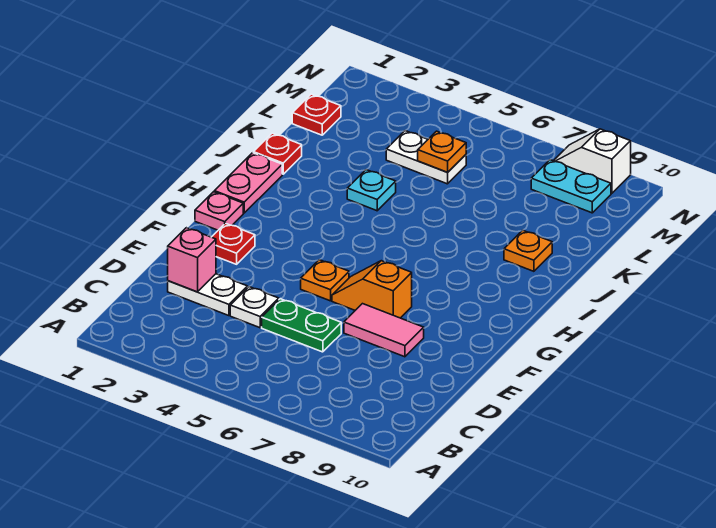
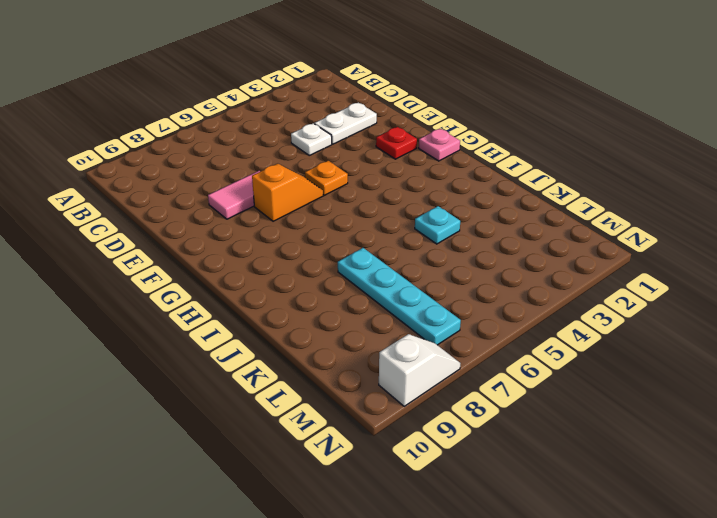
cyan plate J7:M7 level 1 -> none
none -> green plate D5:D6 level 1
none -> pink plate H1:I1 level 1
none -> red plate J1 level 1

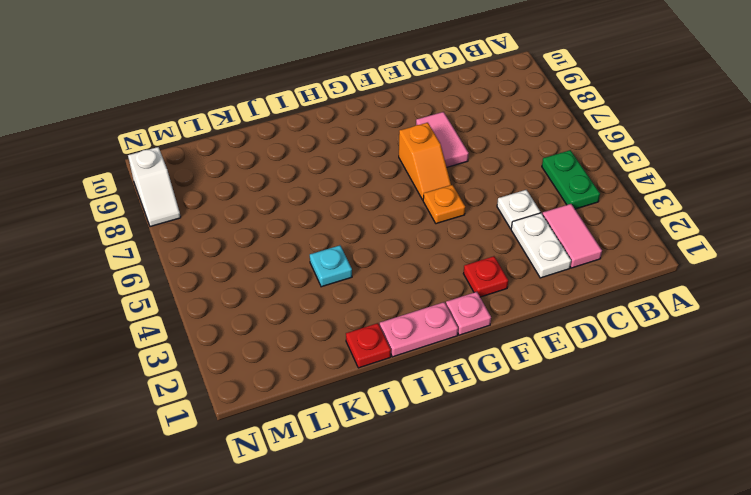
green plate B4:B5 level 1 -> green plate D5:D6 level 1
pink tile C2:C3 level 1 -> none
none -> orange plate J9 level 1
none -> red plate L1 level 1
none -> white plate L4:L5 level 1

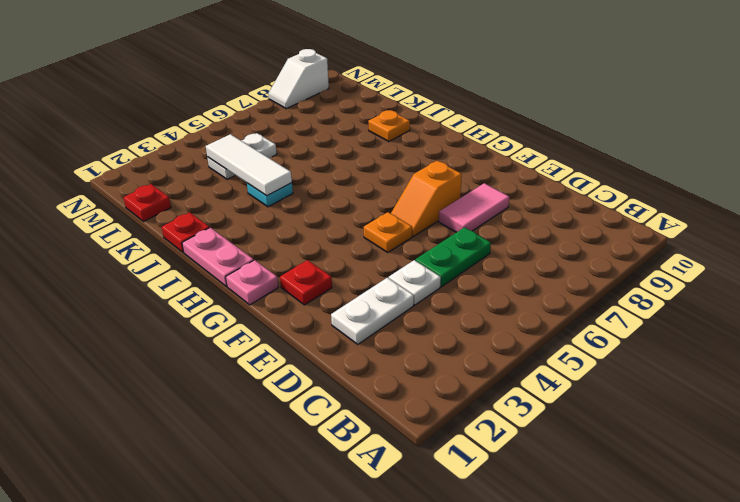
white tile J4:L4 level 2 -> none
none -> cyan plate M8:M9 level 1
none -> pink brick D2 level 2
none -> orange plate L5 level 2

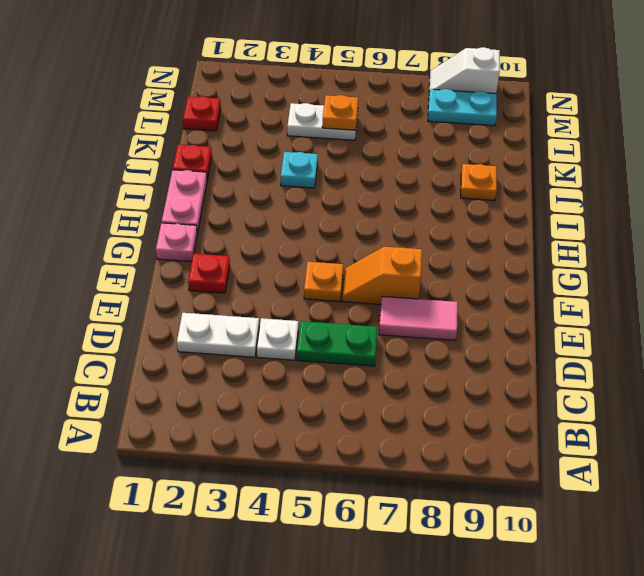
none -> pink brick D2 level 2

